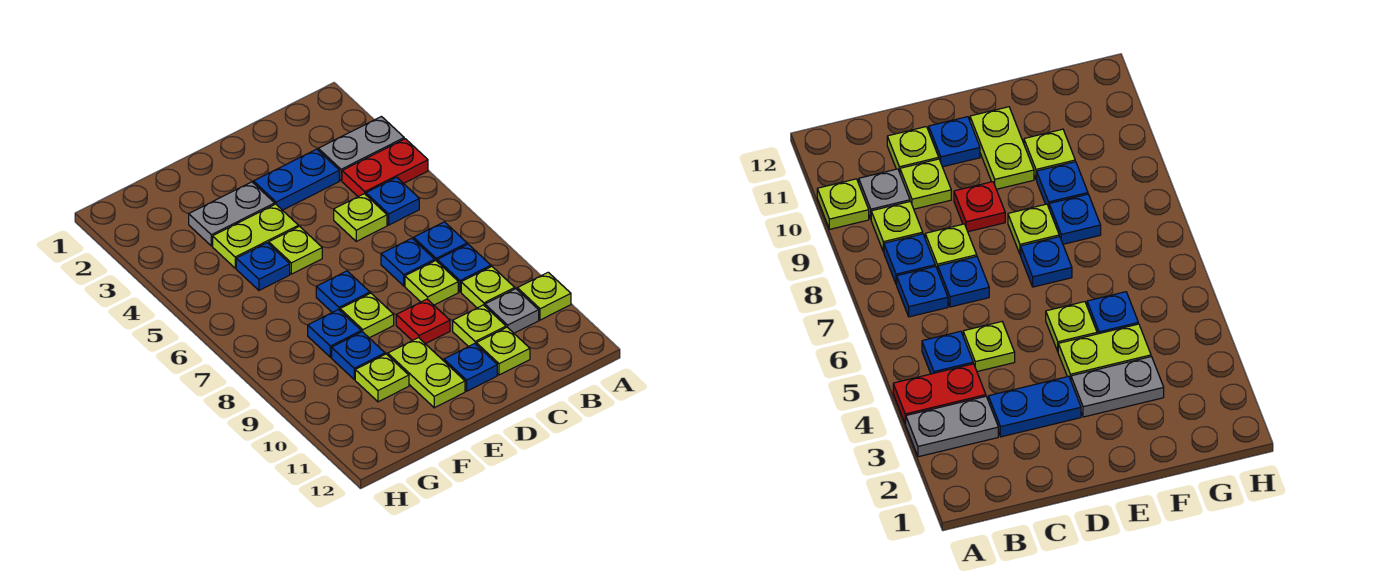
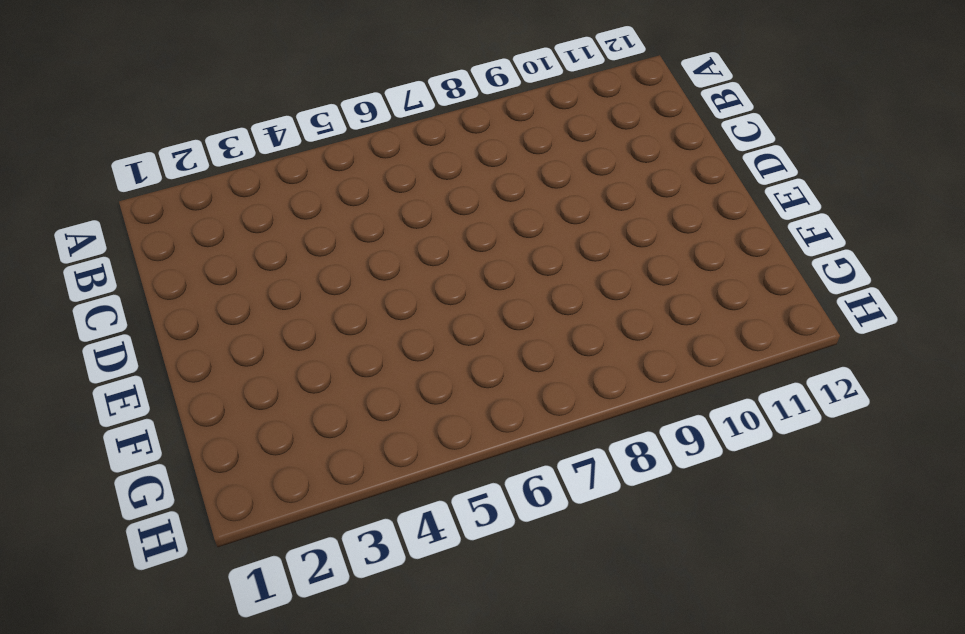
none -> grey plate A3:B3 level 1
none -> red plate A4:B4 level 1
none -> lime plate A10 level 1

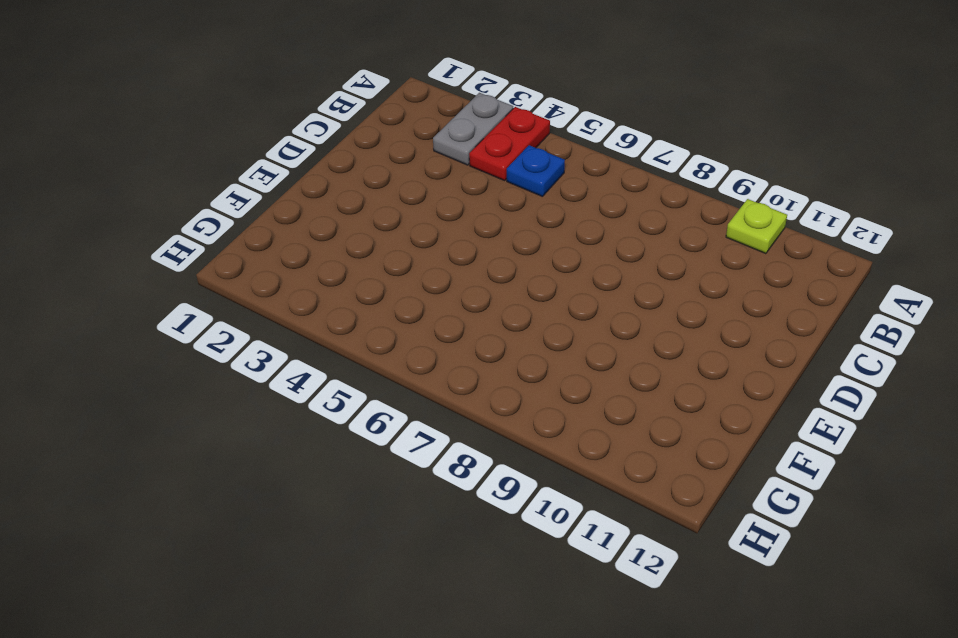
none -> blue plate B7 level 1
none -> blue plate B8 level 1
none -> lime plate B9 level 1

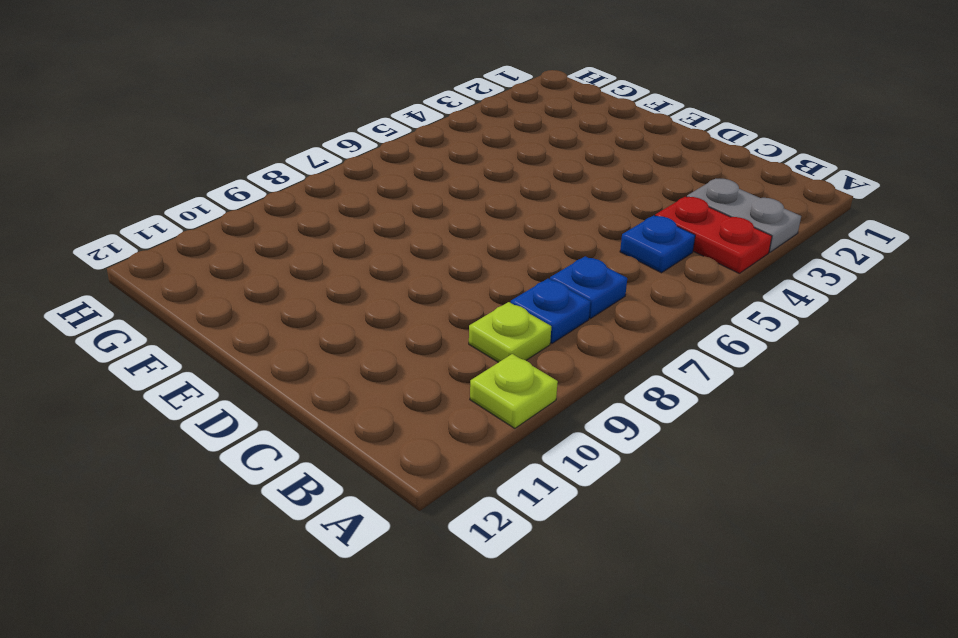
none -> grey plate B10 level 1
none -> blue plate C3:D3 level 1
none -> lime plate C5 level 1

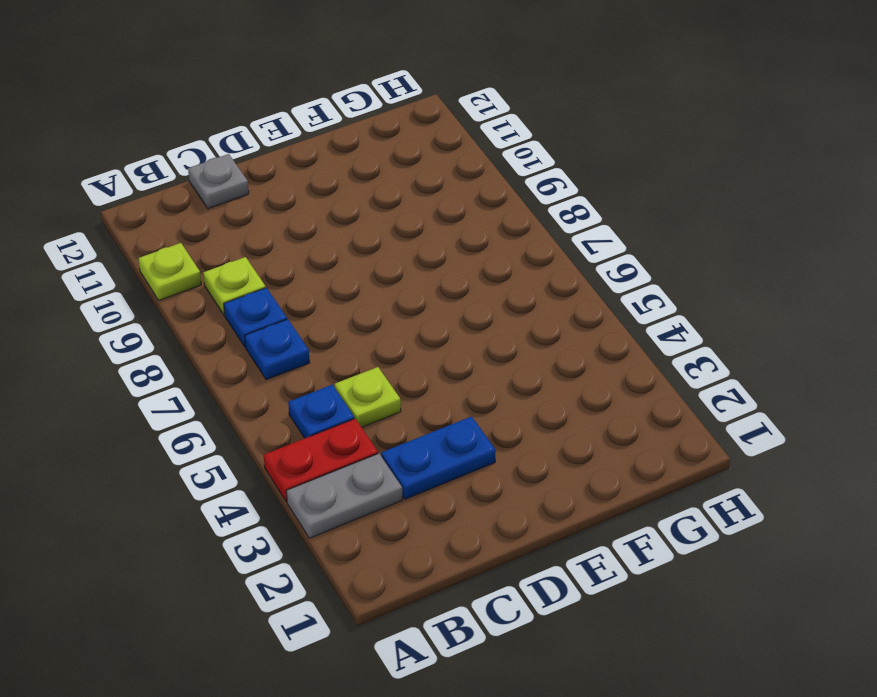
grey plate C12 level 1 -> grey plate B10 level 1
none -> blue plate C7 level 1
none -> lime plate C8 level 1
none -> lime plate C10 level 1

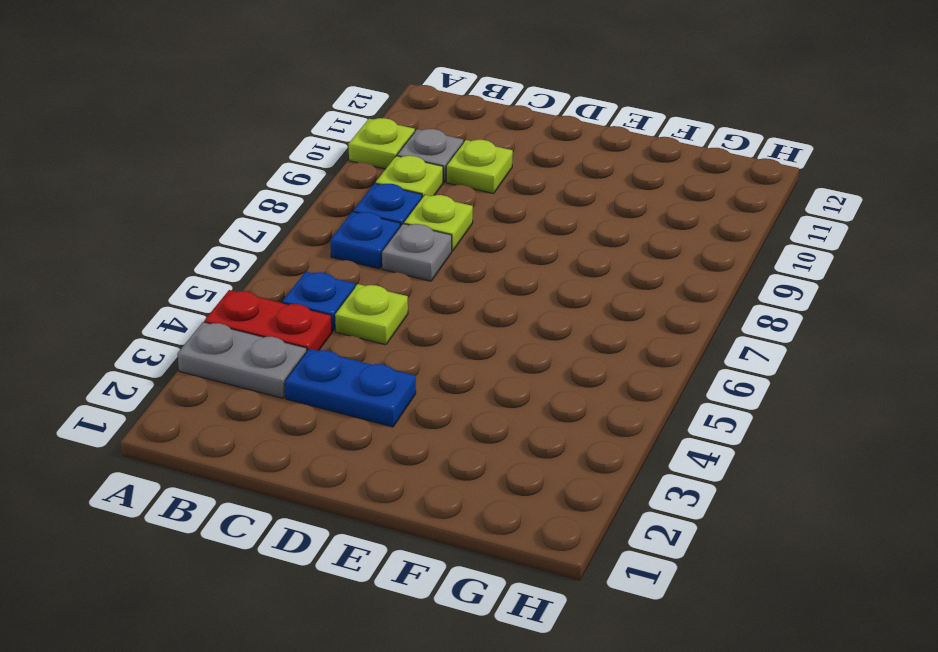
grey plate C7 level 1 -> blue plate C7 level 1
none -> lime plate C11 level 1
none -> red plate D9 level 1
none -> blue plate D11 level 1

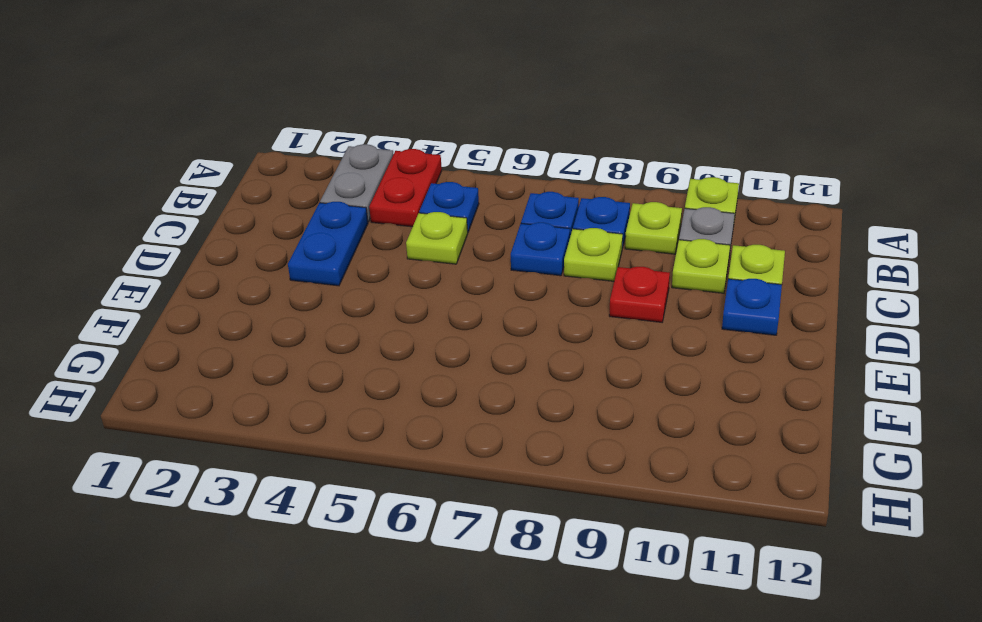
none -> grey plate E3:F3 level 1
none -> lime plate E4:F4 level 1
none -> lime plate E5 level 1

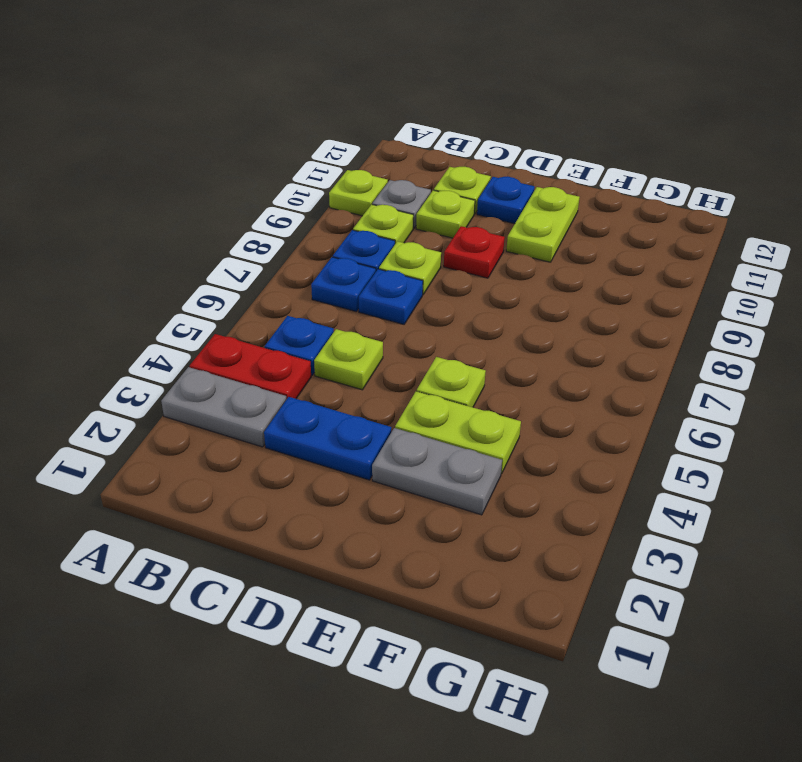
none -> blue plate E7 level 1
none -> lime plate E8 level 1
none -> blue plate F5 level 1

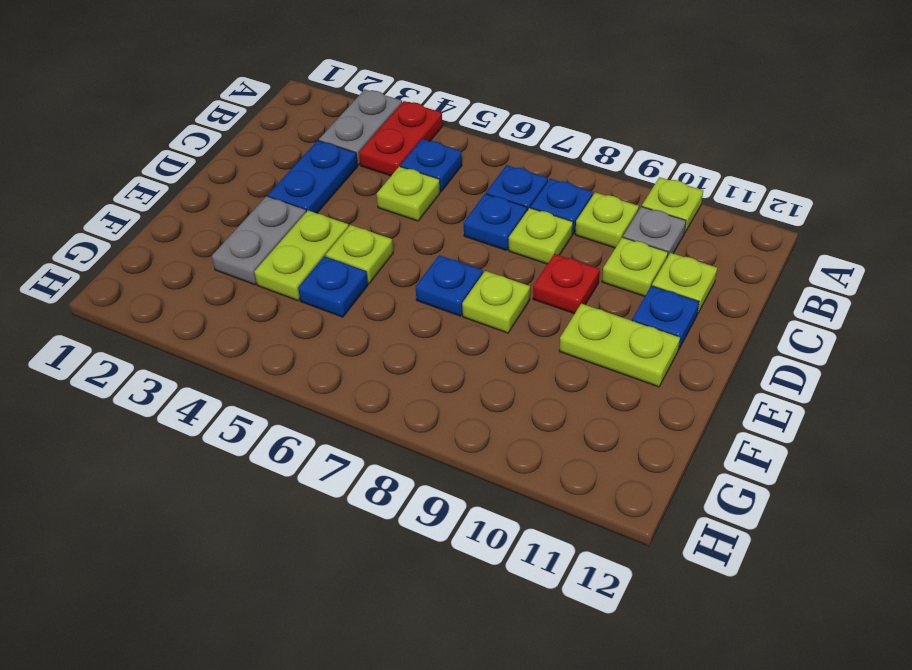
none -> blue plate F8 level 1
none -> blue plate F9 level 1
none -> lime plate F10 level 1

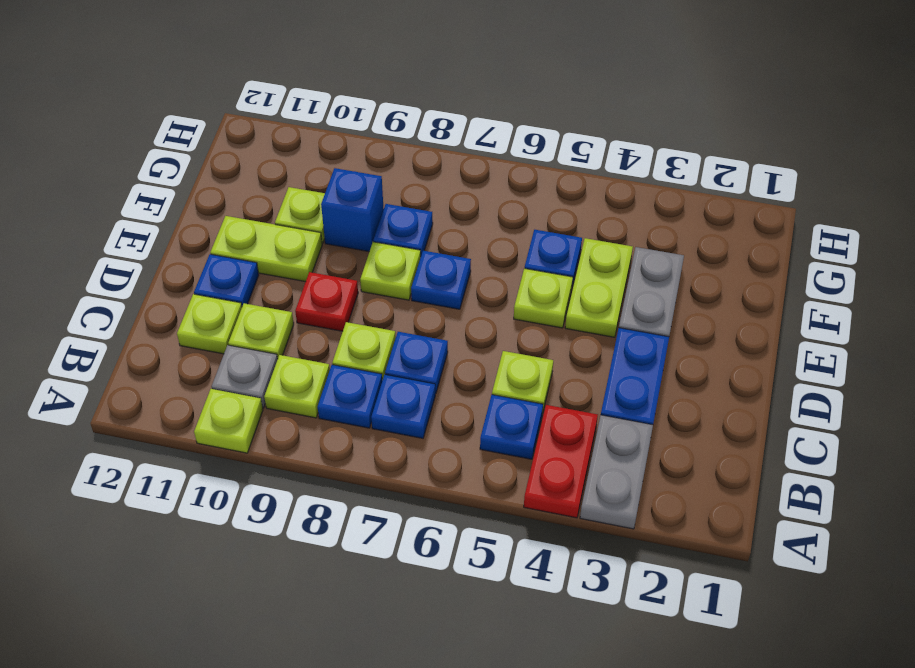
blue brick F9 level 1 -> blue plate F9 level 1

